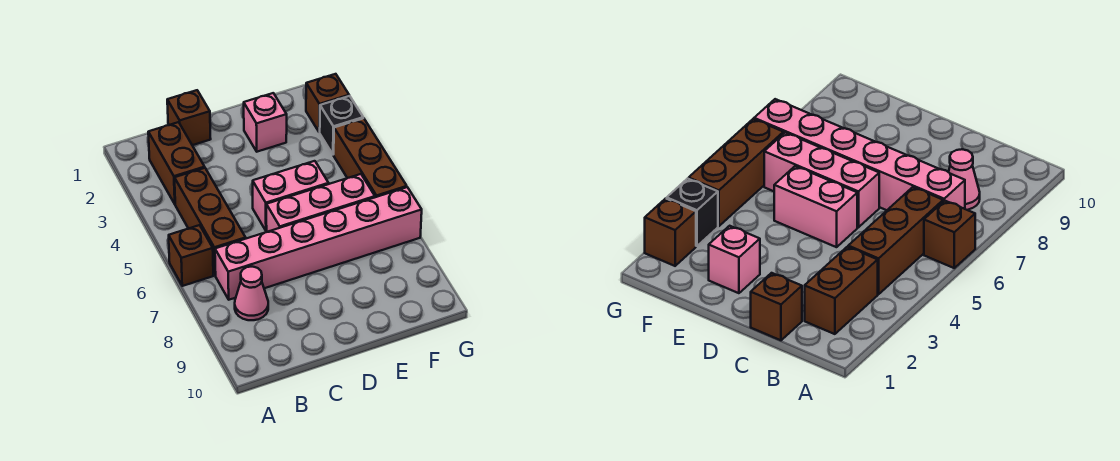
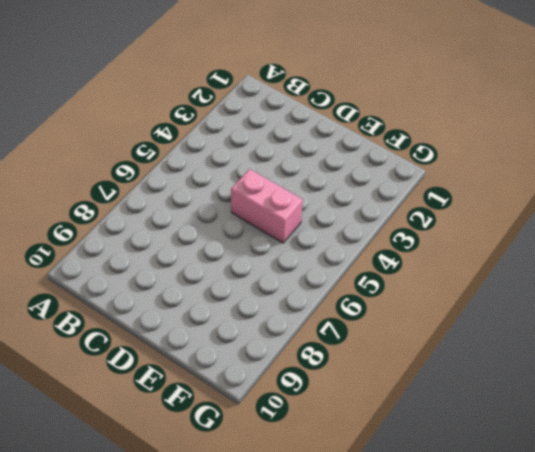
none -> brown brick A6 level 1
none -> brown brick B2:B3 level 1
none -> brown brick B4:B6 level 1

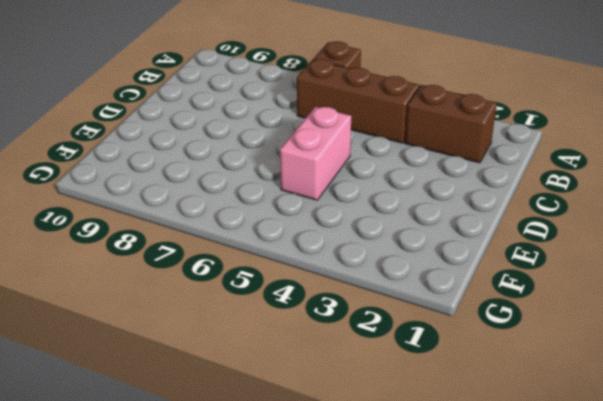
none -> pink brick B7:G7 level 1
none -> pink cone B8 level 1
none -> brown brick C1 level 1

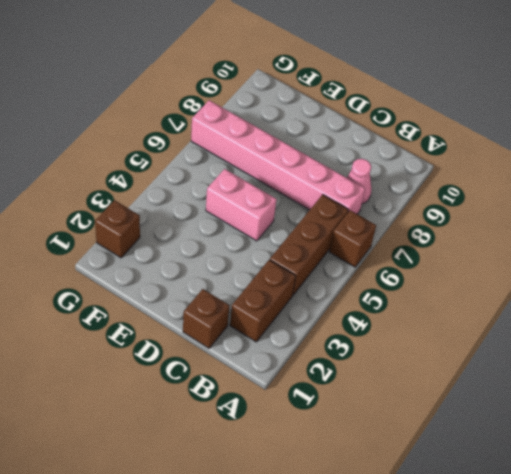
none -> pink brick D6:F6 level 1
none -> pink brick E2 level 1
none -> black brick G3 level 1

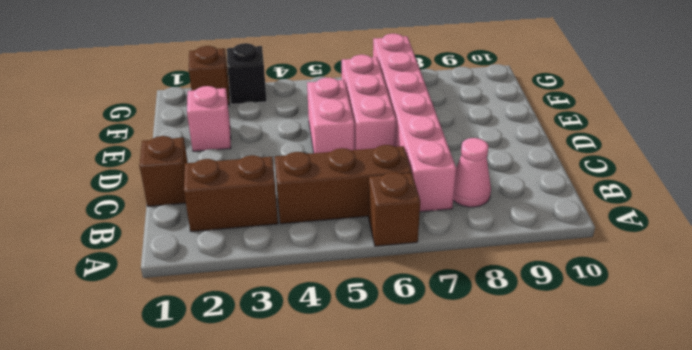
none -> brown brick G4:G6 level 1

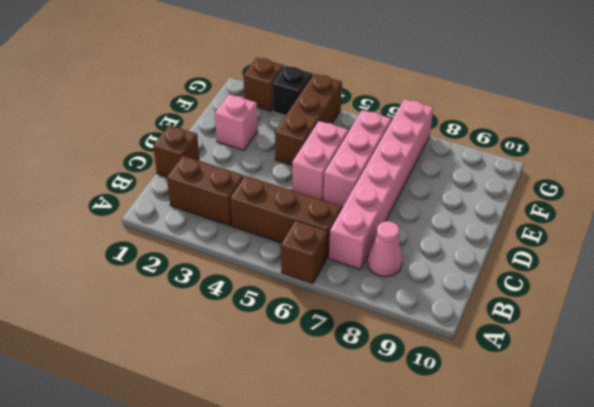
brown brick E4:G4 level 1 -> brown brick G4:G6 level 1

